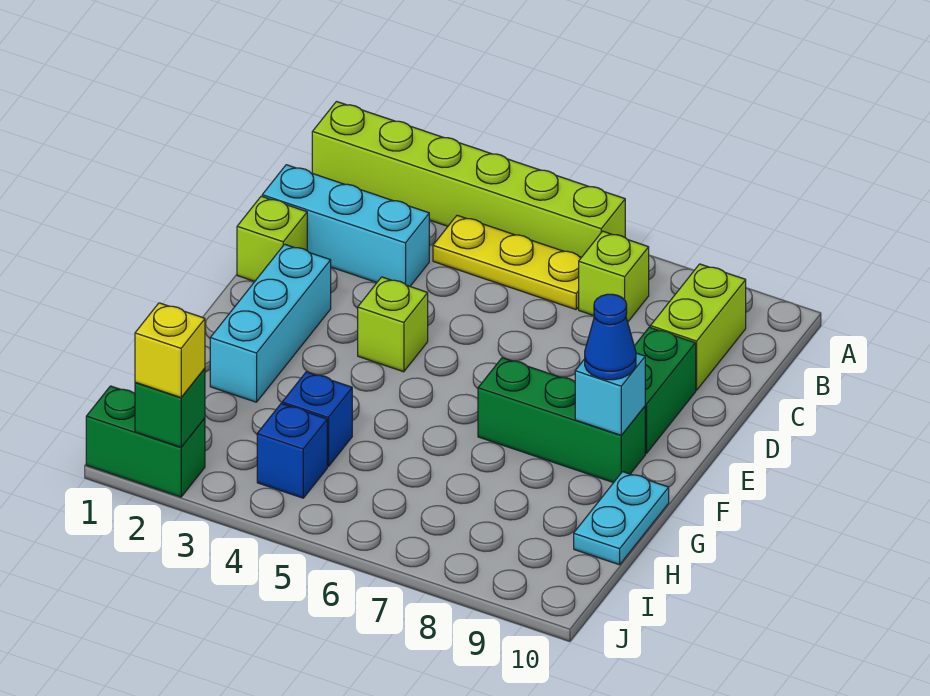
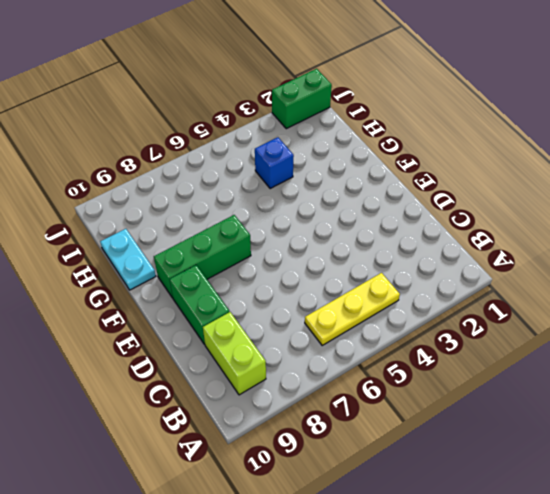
none -> lime brick A1:A6 level 1
none -> lime brick B7 level 1
none -> cyan brick C1:C3 level 1

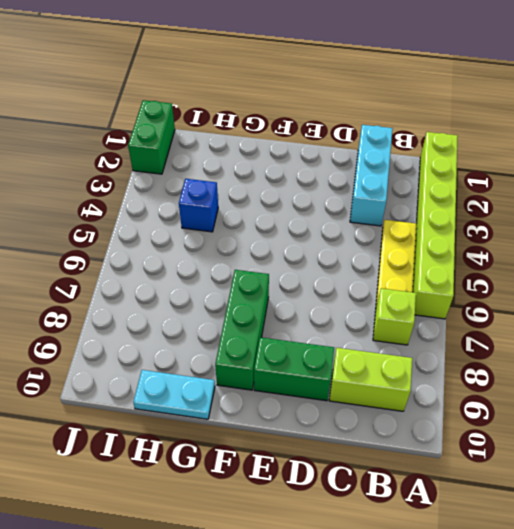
none -> lime brick D1 level 1
none -> cyan brick E2:G2 level 1
none -> lime brick E4 level 1

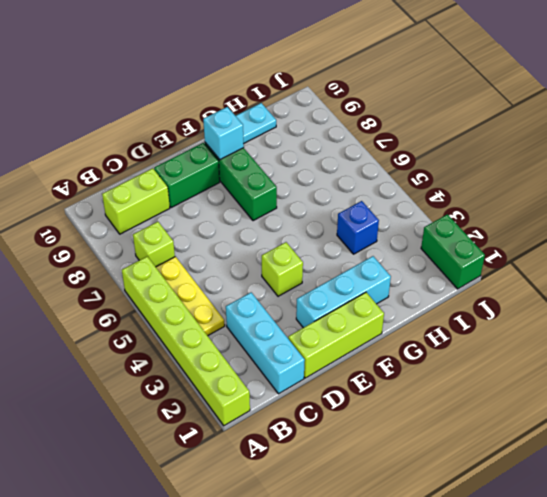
lime brick D1:F1 level 1 -> lime brick D1 level 1
none -> blue brick I4 level 1
none -> green brick J2 level 2
none -> blue cone F9 level 3

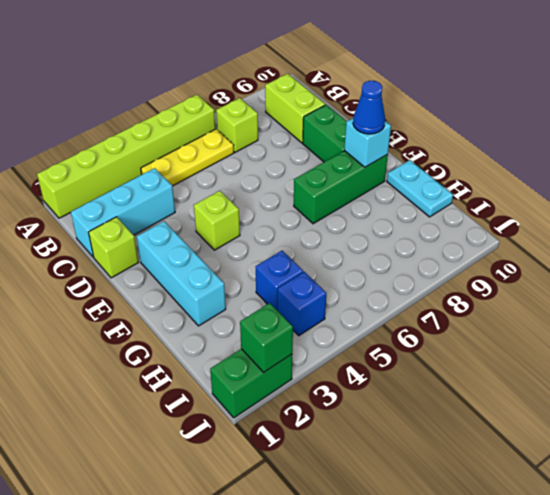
none -> yellow brick J2 level 3

